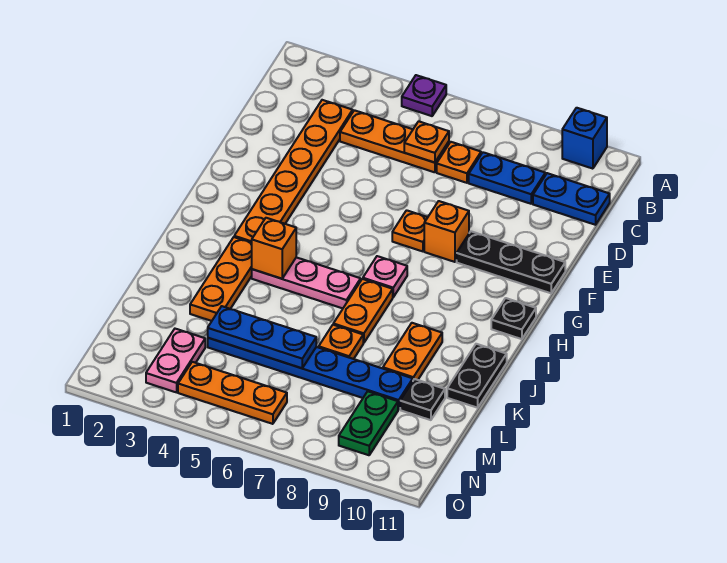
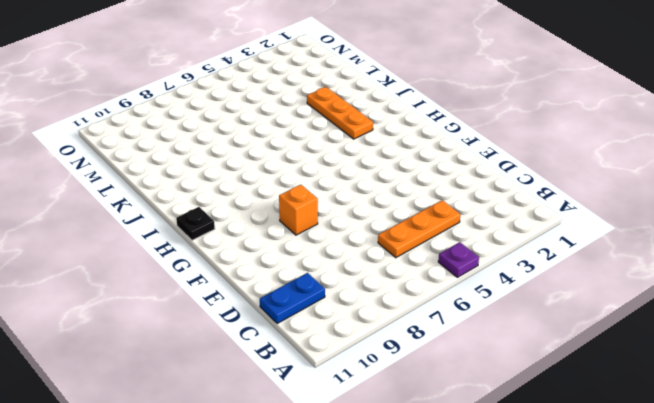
none -> blue brick A10 level 1
none -> orange plate C3:H3 level 1
none -> orange plate C7 level 1

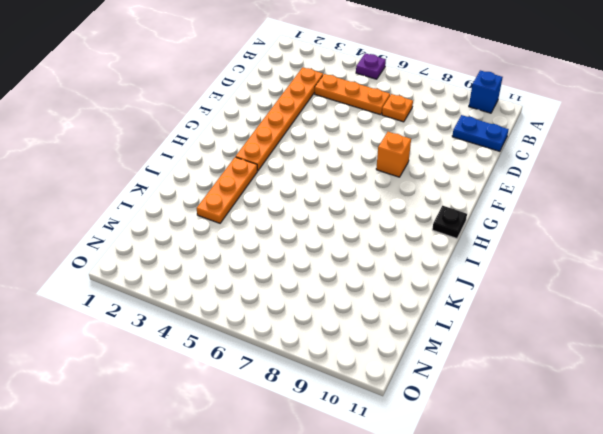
none -> blue plate C8:C9 level 1
none -> orange plate F7 level 1
none -> black plate F9:F11 level 1

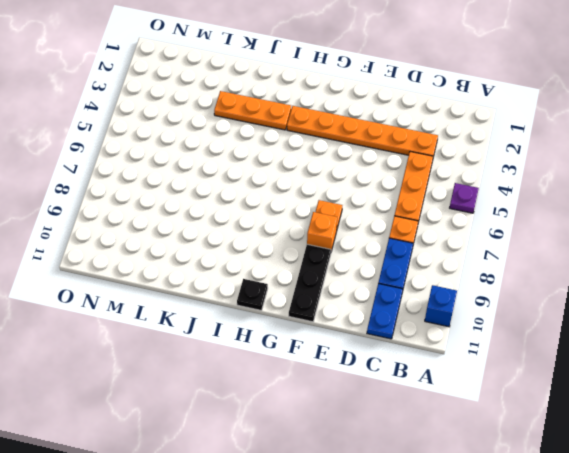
none -> pink plate H7 level 1
none -> pink plate I4:I6 level 1
none -> orange plate I7:J7 level 1

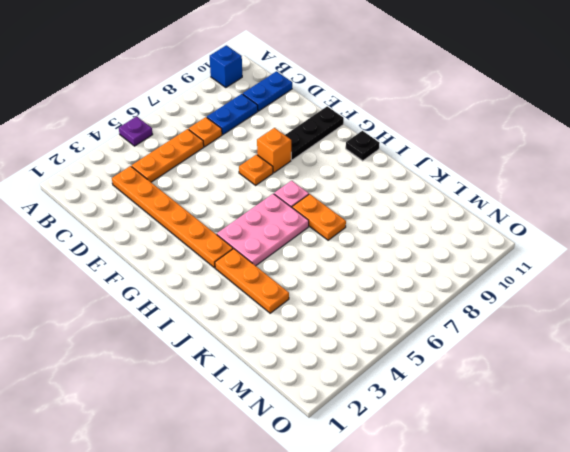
pink plate H4:I6 level 1 -> pink plate I4:I6 level 1
none -> orange plate J9:K9 level 1
none -> black plate J11:K11 level 1
none -> orange plate K7 level 1

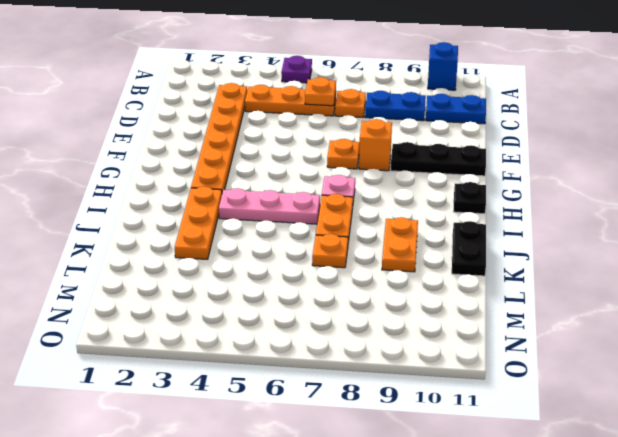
none -> blue plate L4:L9 level 1
none -> black plate L10 level 1
none -> pink plate M3:N3 level 1

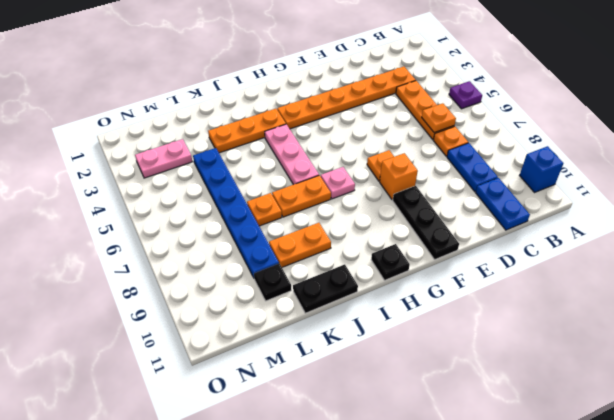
none -> green plate M9:N9 level 1
none -> orange plate N4:N6 level 1
none -> orange brick I4 level 2

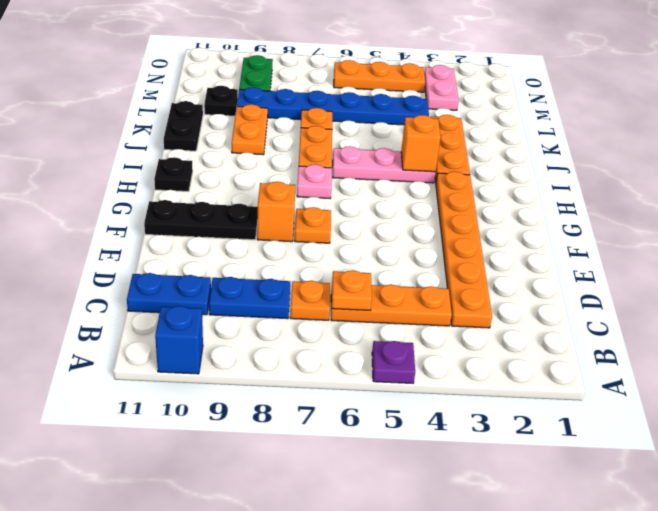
none -> blue plate L4:L6 level 2

